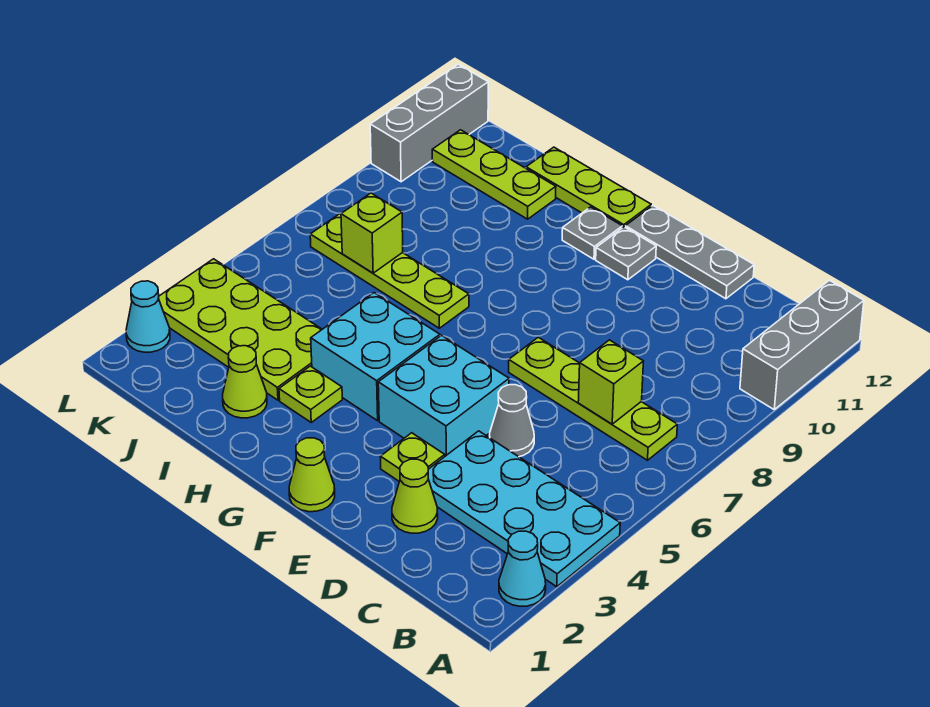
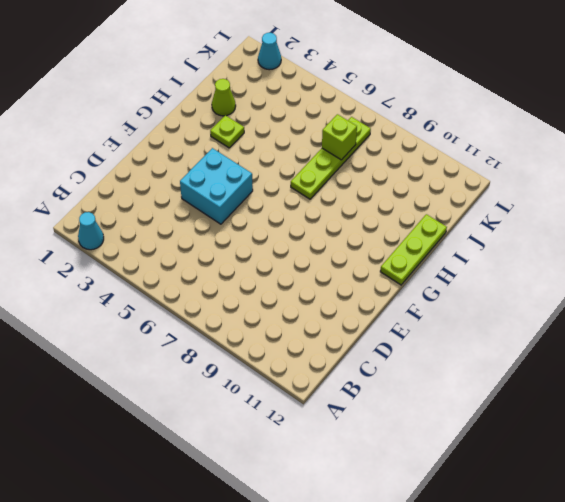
none -> cyan plate A3:D4 level 1
none -> grey brick A10:A12 level 1
none -> lime plate B7:E7 level 1

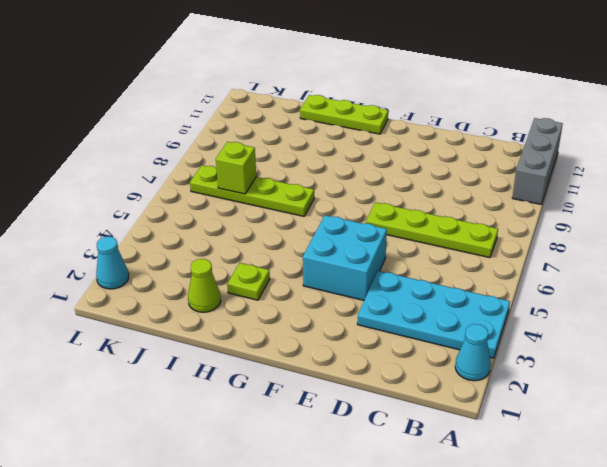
none -> lime cone D2 level 1
none -> grey cone D5 level 1
none -> grey plate D12:F12 level 1

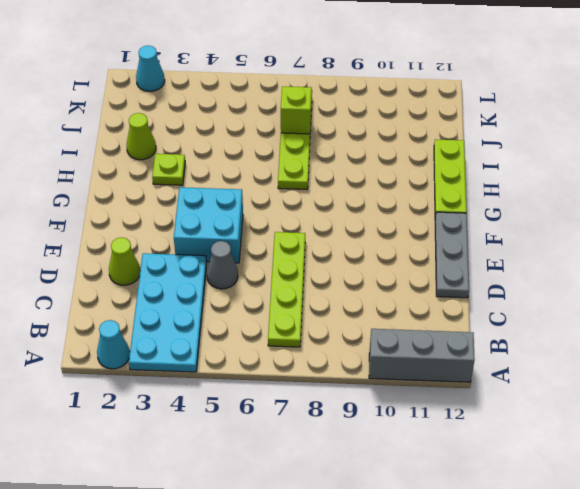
none -> lime plate E3 level 1
none -> lime cone F1 level 1
none -> grey plate F11 level 1

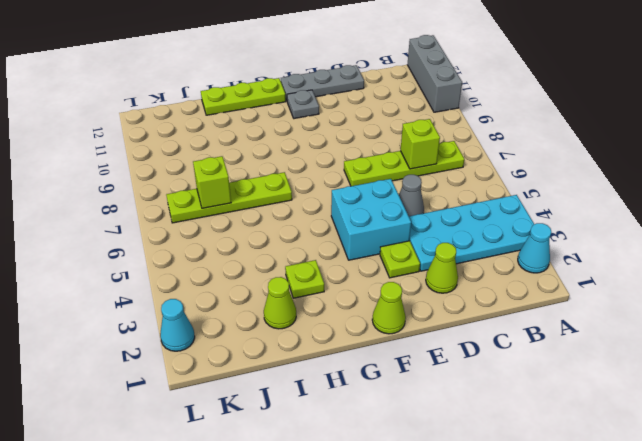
none -> cyan brick G4:H5 level 1
none -> grey plate G11 level 1
none -> lime plate I3:L4 level 1

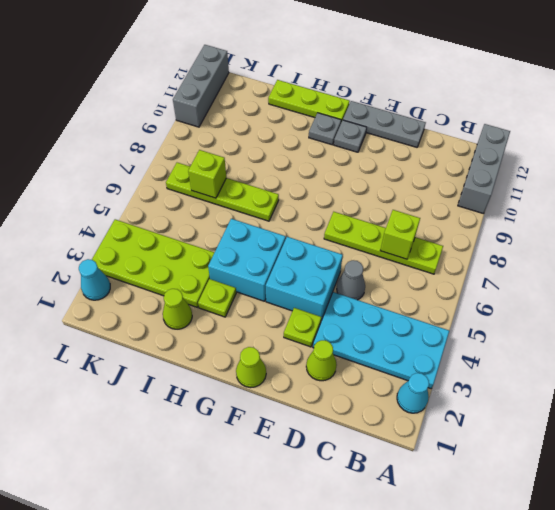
none -> lime plate I11:K11 level 1

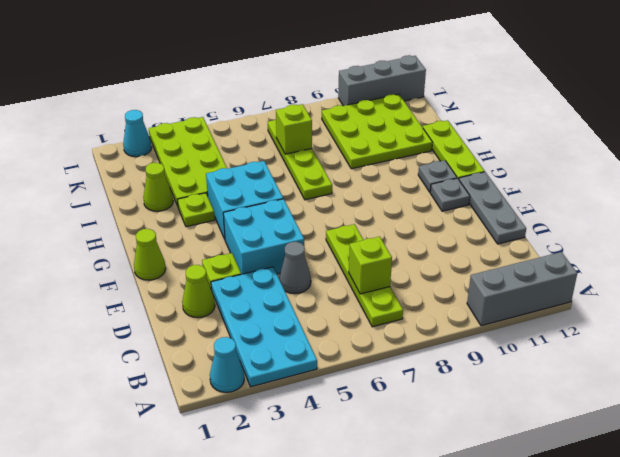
lime plate I9:K11 level 1 -> lime plate I11:K11 level 1

